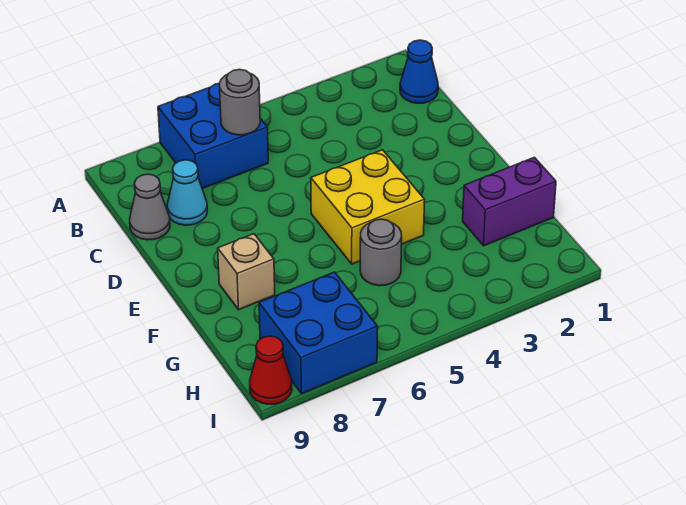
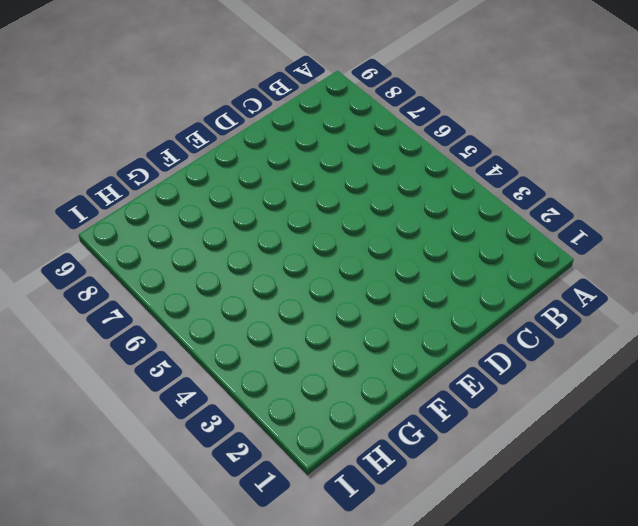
none -> blue brick A6:B7 level 1
none -> blue cone B1 level 1

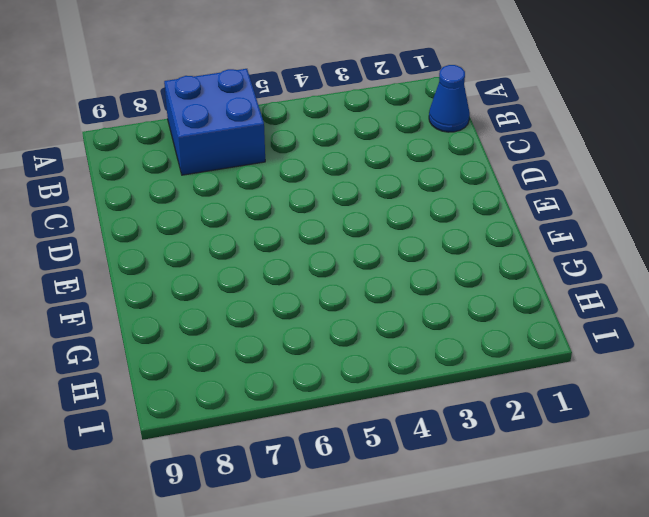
none -> cyan cone C8 level 1
none -> grey cone C9 level 1

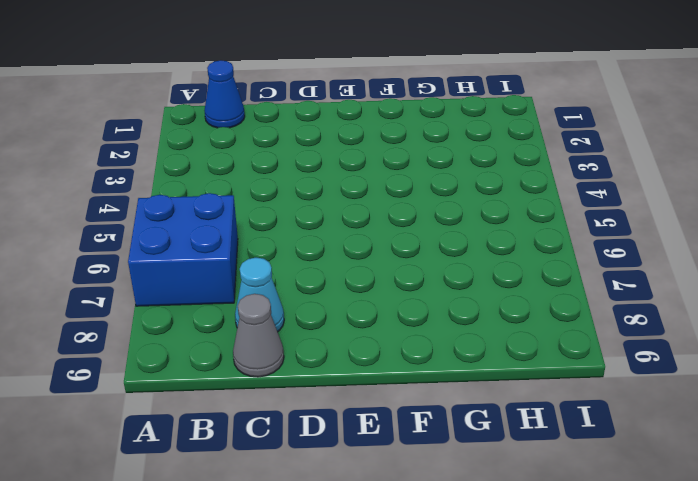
none -> yellow brick E4:F5 level 1
none -> tan brick F8 level 1

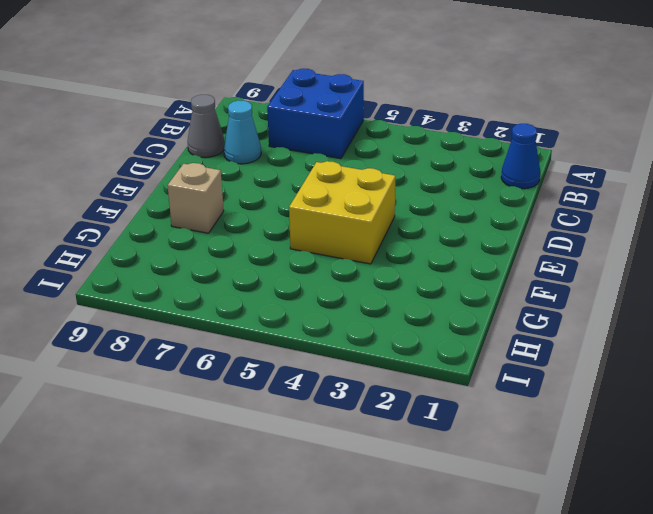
none -> purple brick G1:G2 level 1
none -> grey round brick G5 level 1

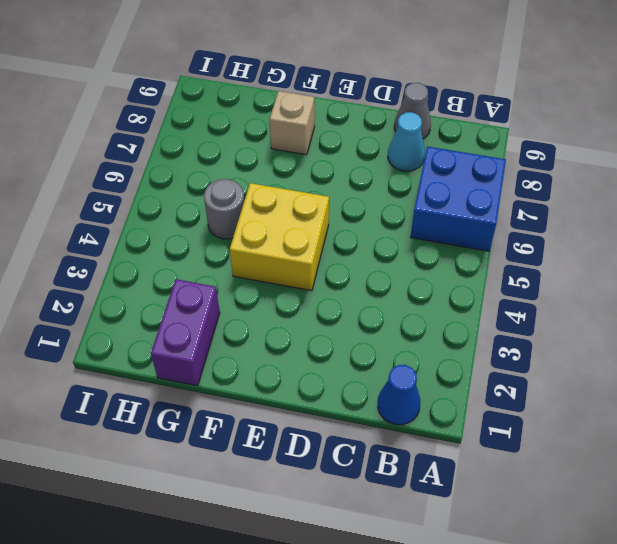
none -> blue brick H7:I8 level 1
none -> red cone I9 level 1

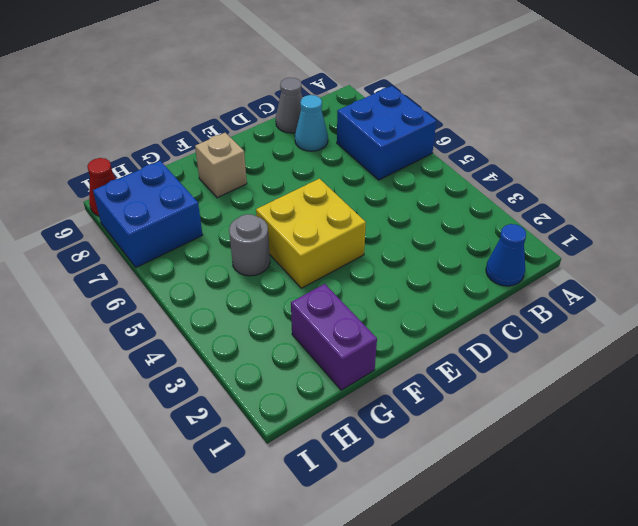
none -> grey round brick B6 level 2

